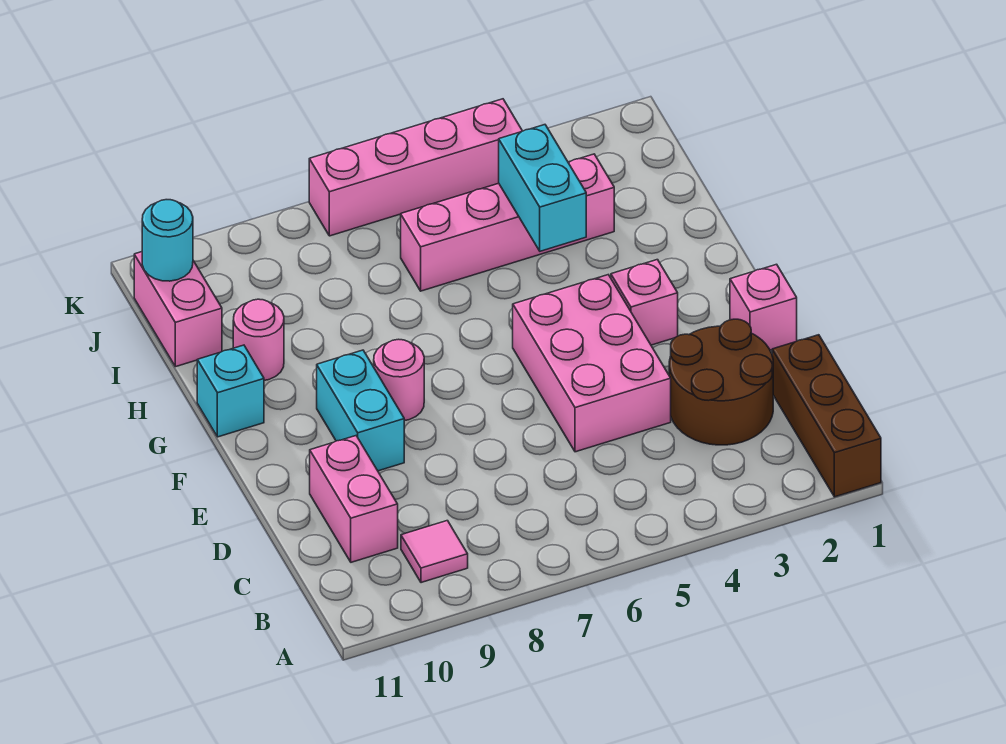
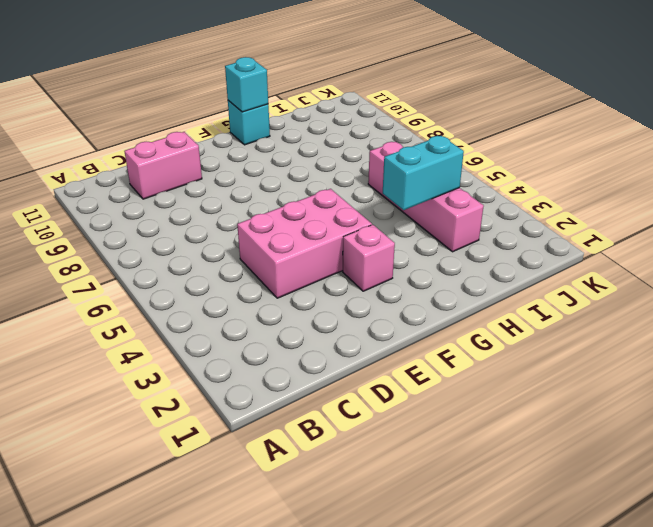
cyan brick G11 level 2 -> none
none -> brown brick A1:C1 level 1
none -> pink tile B9 level 1
none -> brown round brick C2:D3 level 1

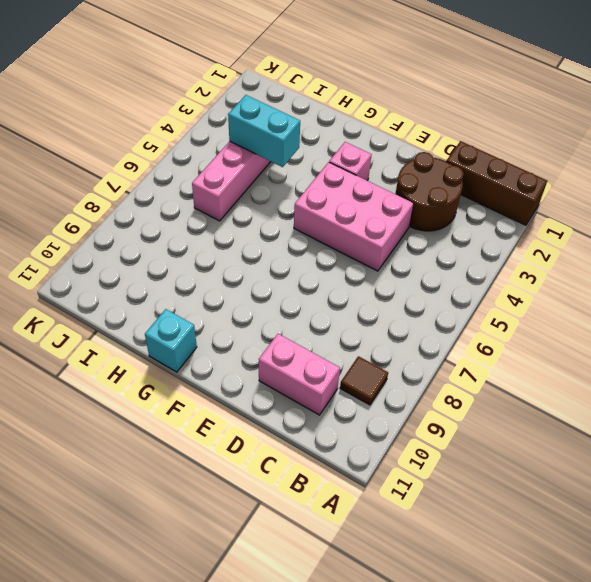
brown tile B9 level 1 -> pink tile B9 level 1
none -> pink brick E1 level 1
none -> cyan brick E9:F9 level 1
none -> pink round brick F8 level 1

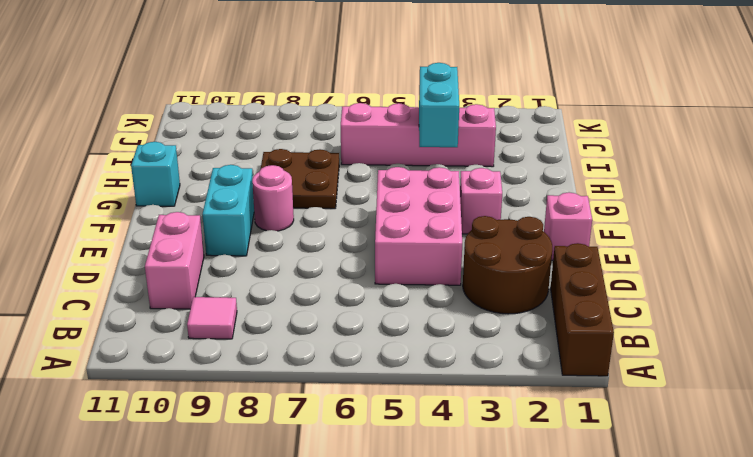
brown plate G7:H8 level 1 -> none
none -> pink round brick H10 level 1
none -> pink brick I11:J11 level 1
none -> pink brick K4:K7 level 1

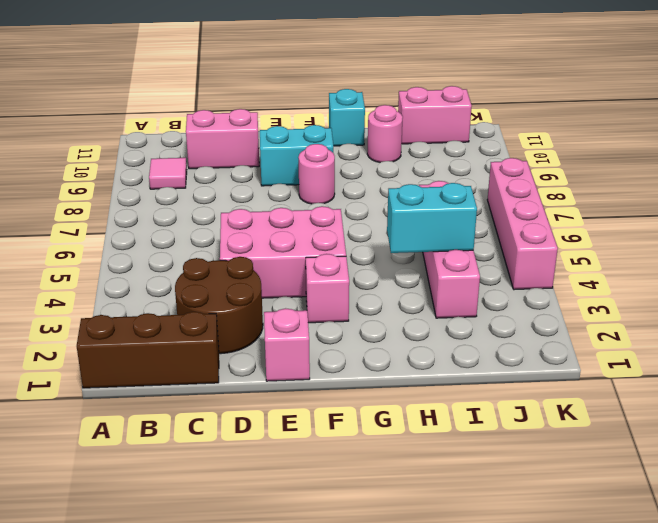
none -> cyan round brick J11 level 2

